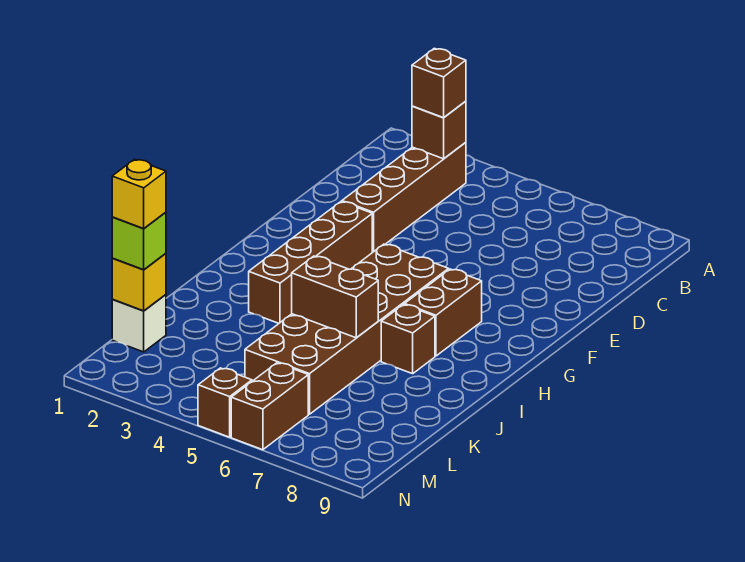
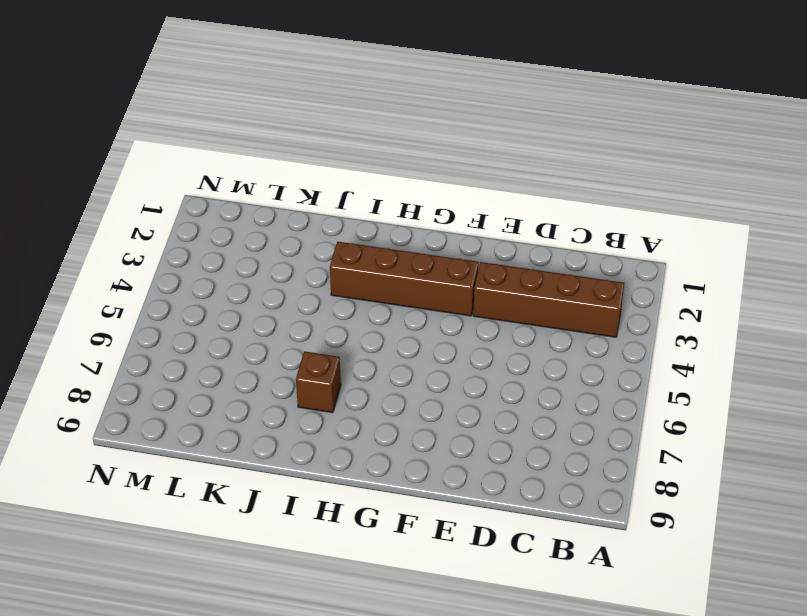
none -> brown brick G5:L6 level 1
none -> brown brick G7:H7 level 1
none -> white brick L1 level 1

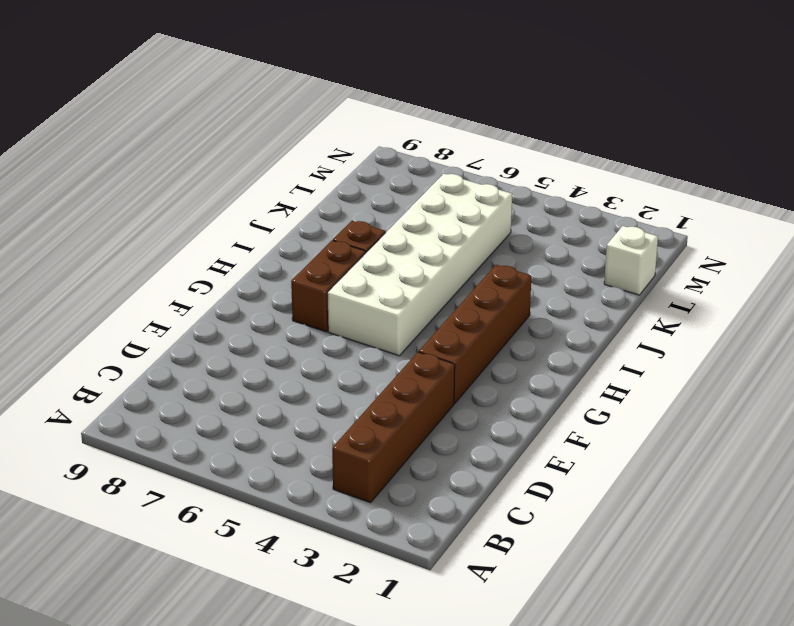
white brick G5:L6 level 1 -> brown brick G5:L6 level 1
none -> brown brick M6:N6 level 1
none -> brown brick N5 level 1
none -> brown brick B3 level 2

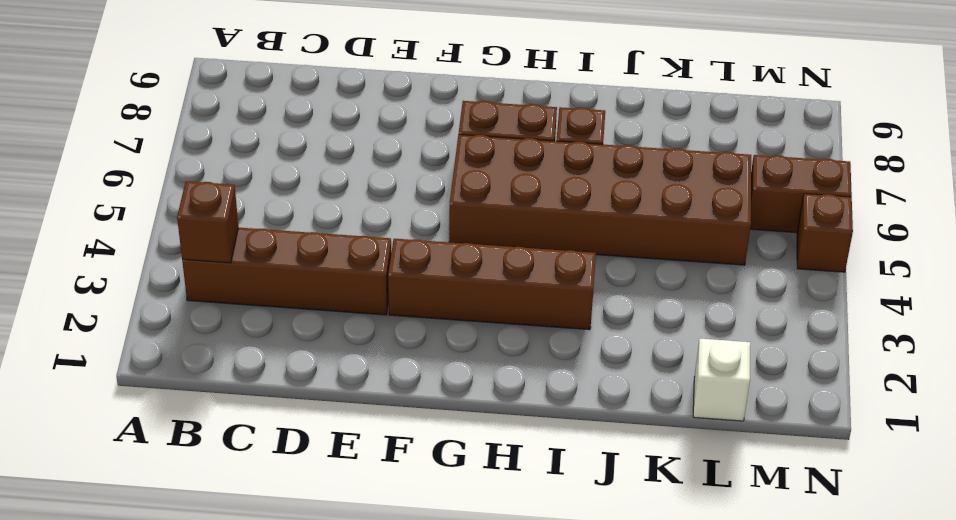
none -> brown brick J5:J6 level 2
none -> yellow brick L1 level 2
none -> brown brick B3 level 3

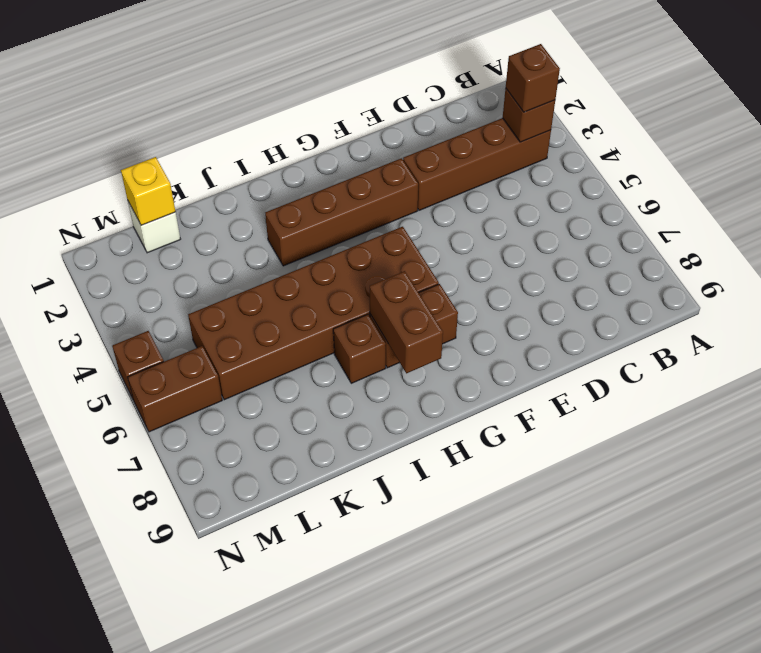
brown brick H7:H8 level 2 -> brown brick J5:J6 level 2
none -> lime brick L1 level 3
none -> yellow brick L1 level 4

